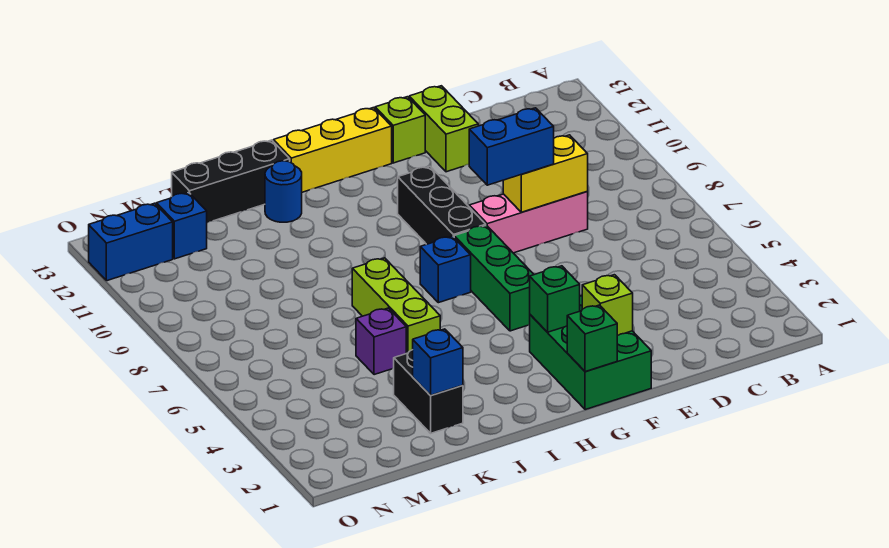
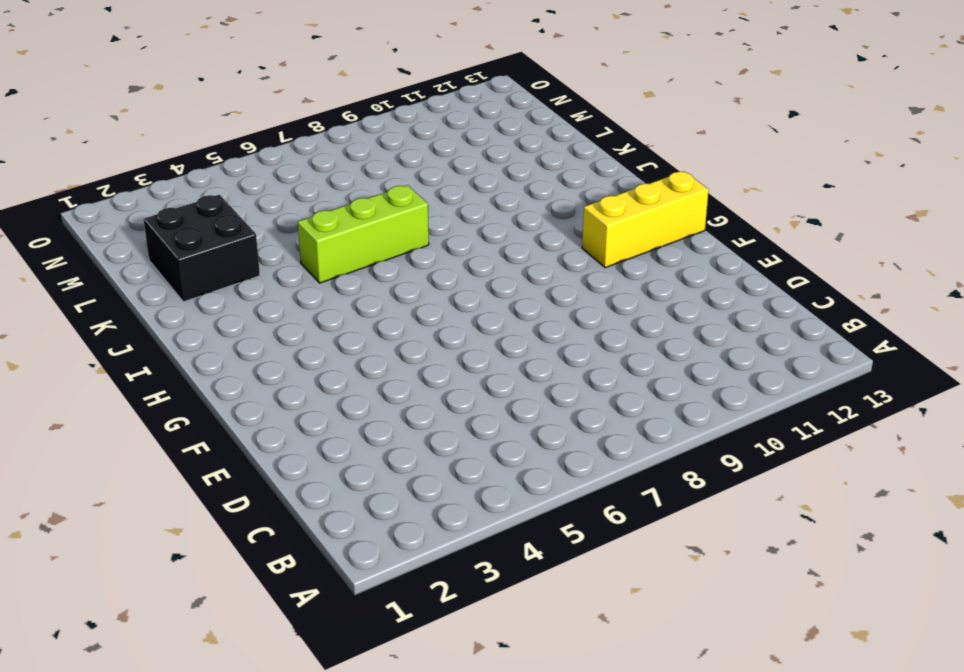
yellow brick G11:G13 level 1 -> yellow brick G13:I13 level 1
black brick K2:L3 level 1 -> black brick K2:K3 level 1
none -> pink brick D8:F8 level 1
none -> lime brick E12:E13 level 1
none -> green brick F1:G3 level 1

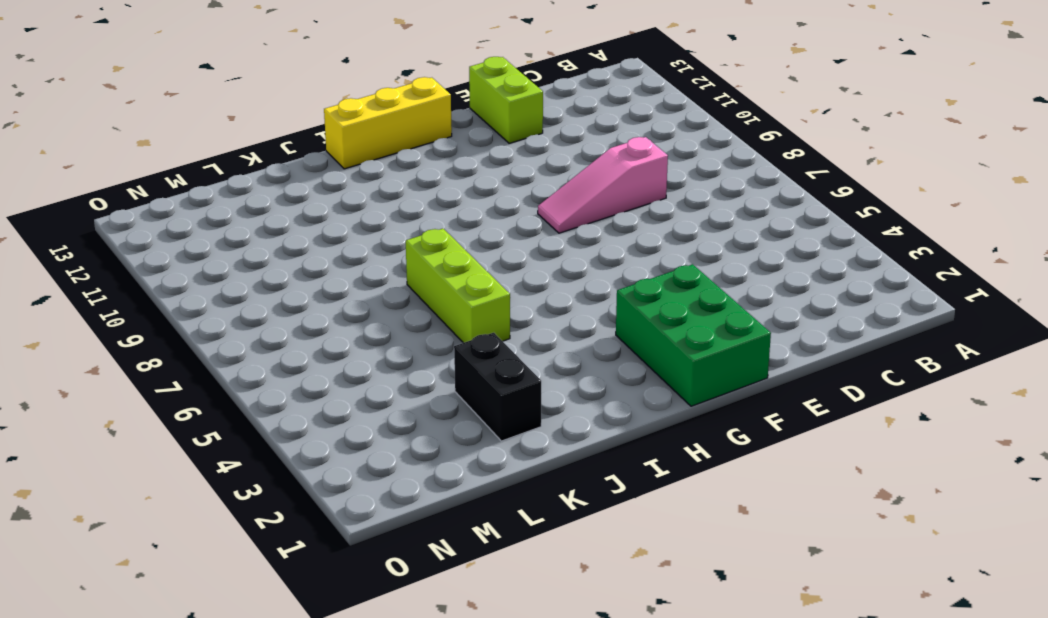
pink slope D8:F8 level 1 top D -> pink brick D8:F8 level 1
none -> lime brick F13 level 1
none -> green brick G5:G7 level 1
none -> black brick G8:G10 level 1

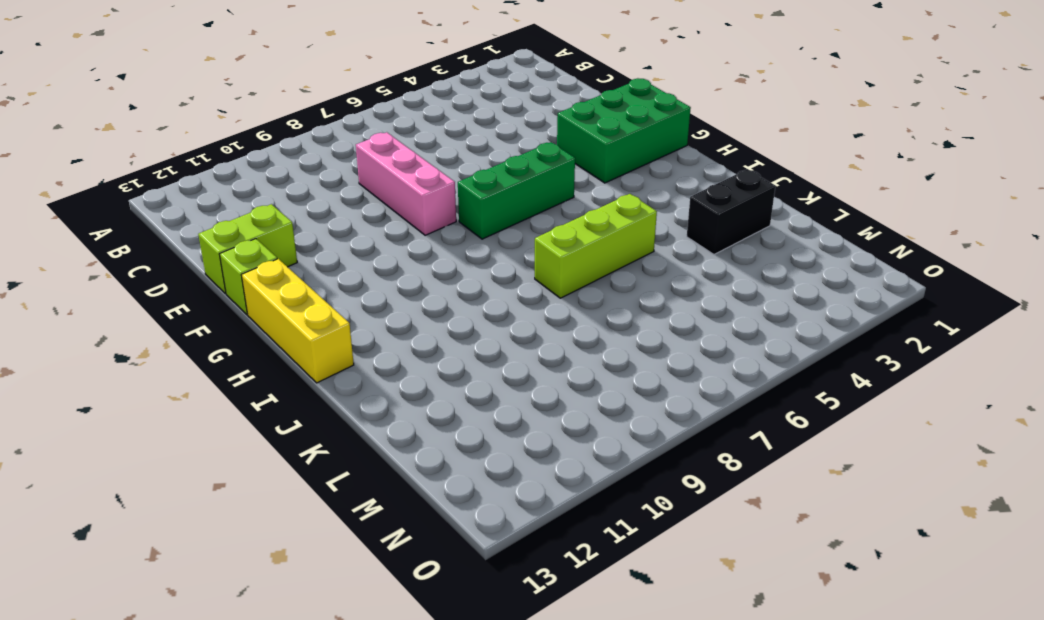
none -> black brick G8:G10 level 1
none -> blue brick H7 level 1
none -> blue round brick J12 level 1

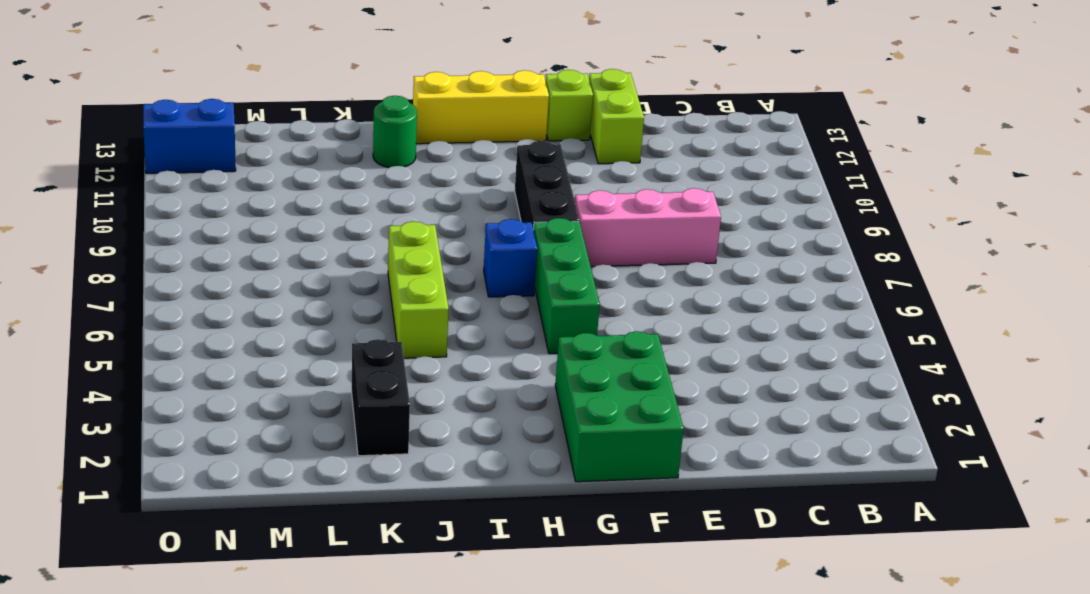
green round brick J12 level 1 -> blue round brick J12 level 1
none -> black brick J13:L13 level 1
none -> purple brick K5 level 1
none -> blue brick M12 level 1

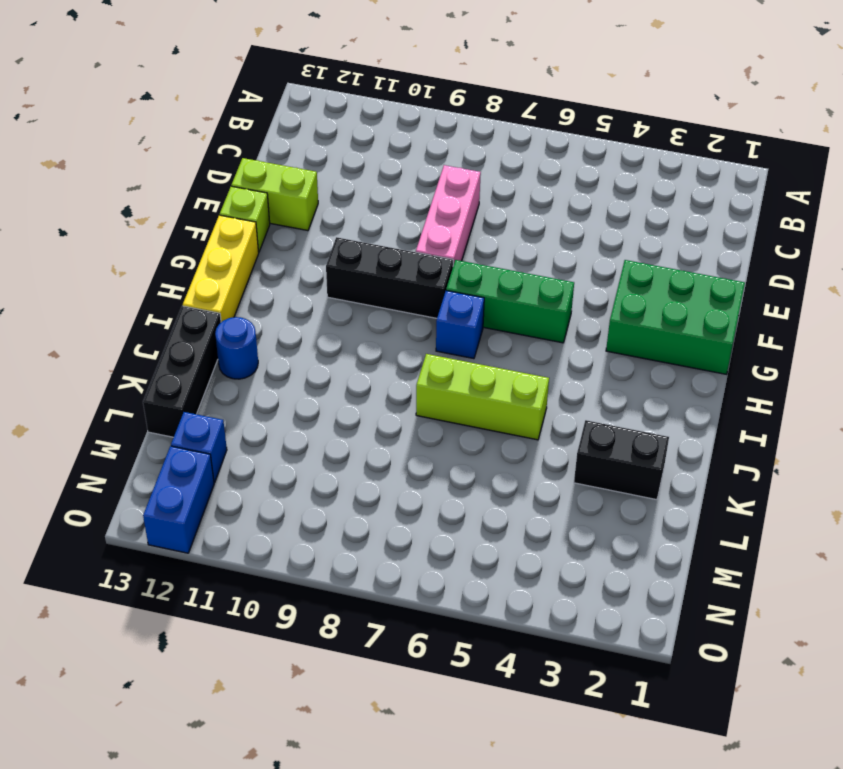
none -> purple brick K5 level 1
none -> yellow brick D8:E8 level 2
none -> lime brick F2 level 2

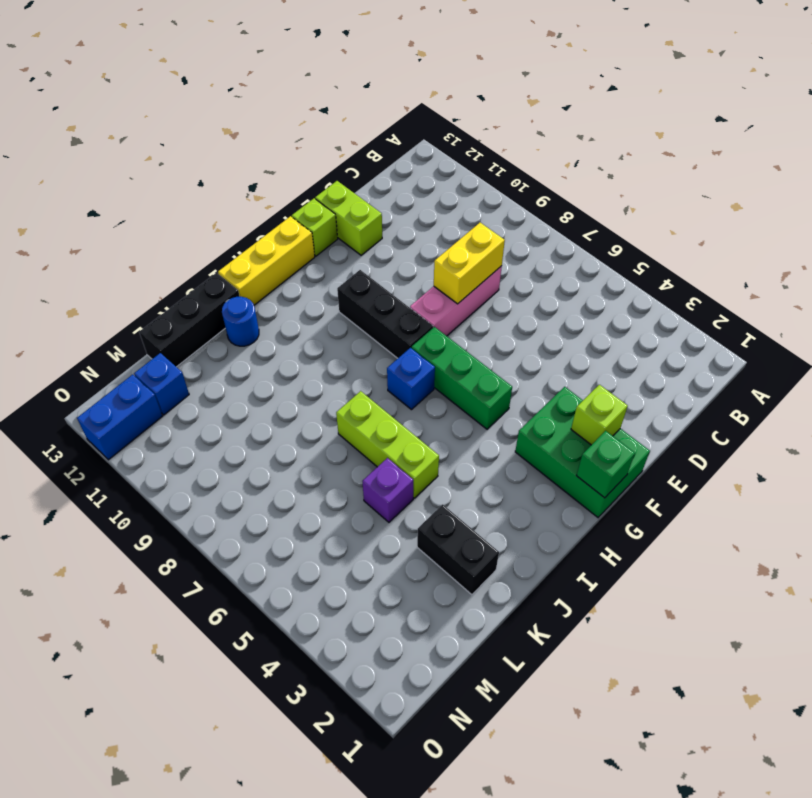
none -> green brick G3 level 2
none -> blue brick K2 level 2
none -> blue brick E8:F8 level 3

